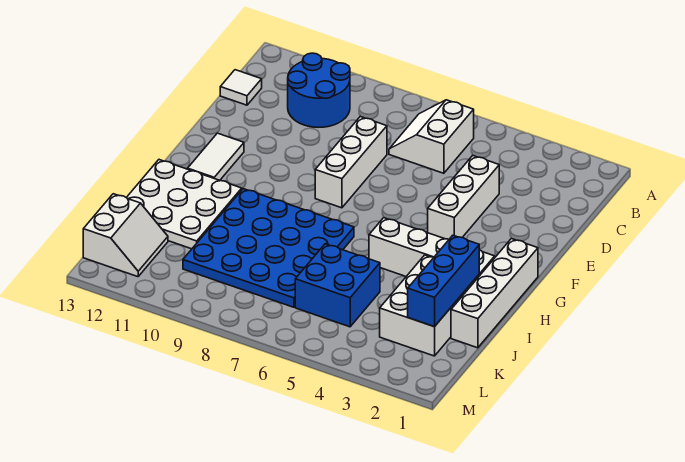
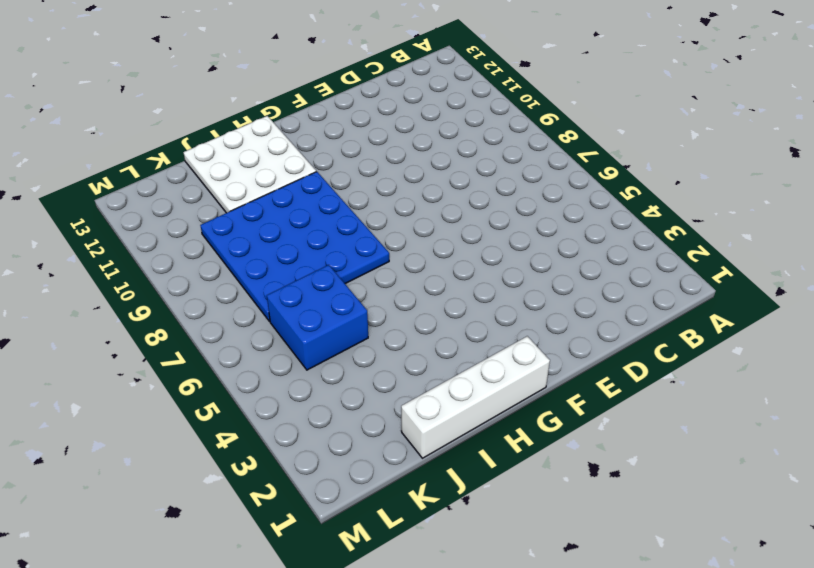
none -> white slope B6:C7 level 1 top 6
none -> blue round brick B10:C11 level 1
none -> white tile C13 level 1

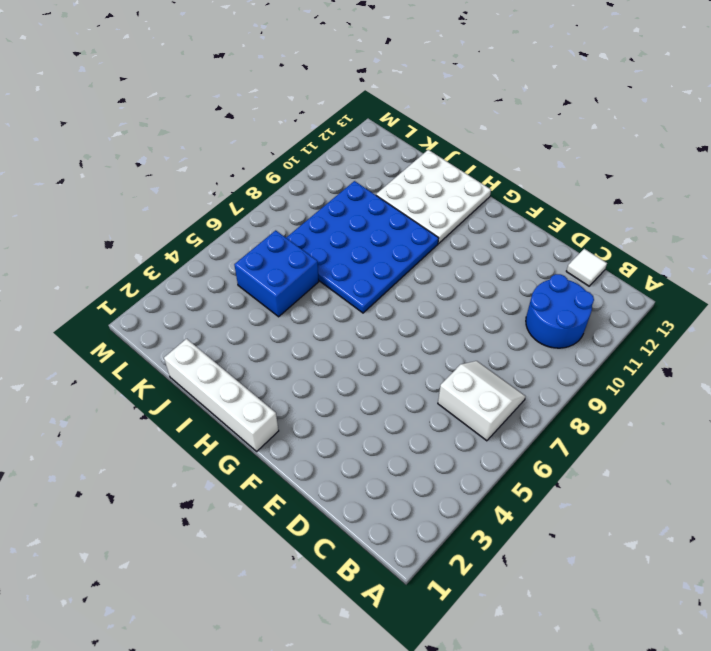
none -> white brick D4:F4 level 1
none -> white brick D8:F8 level 1
none -> white tile F12:G12 level 1

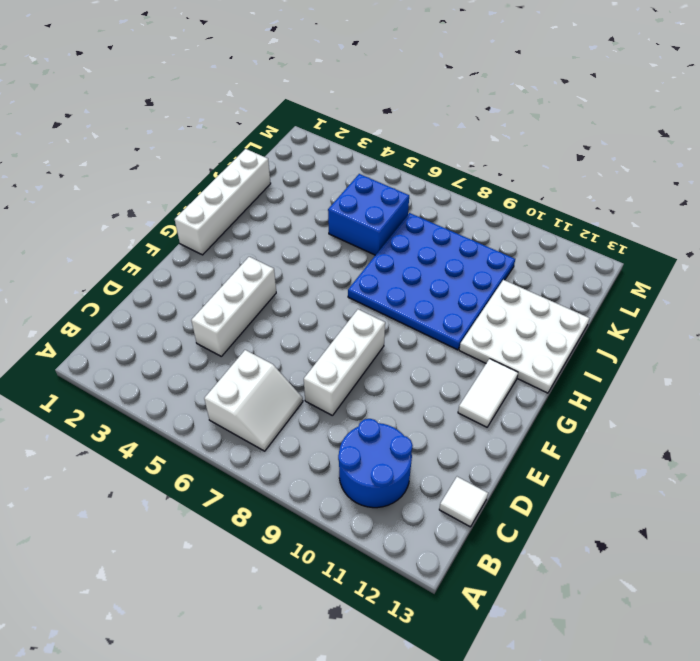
none -> white brick H2:H5 level 1
none -> white brick I2:K3 level 1
none -> white slope K12:L13 level 1 top 13

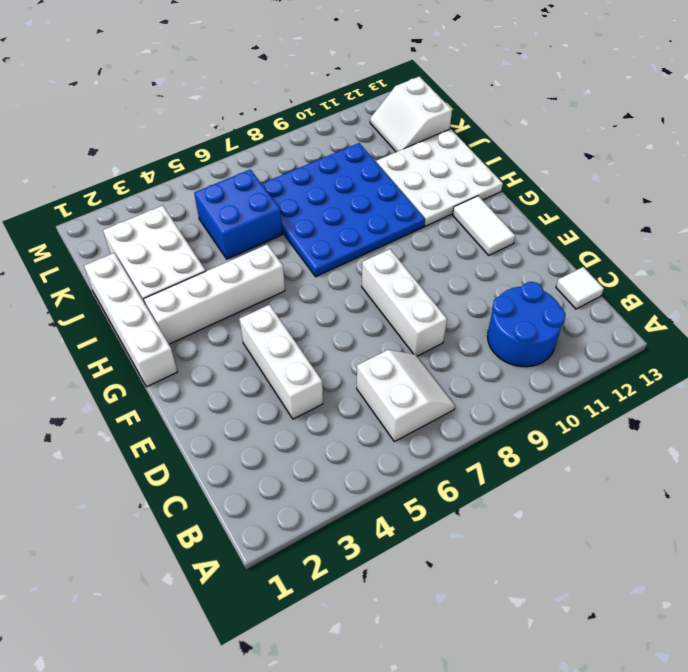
none -> blue brick I2:K2 level 2

